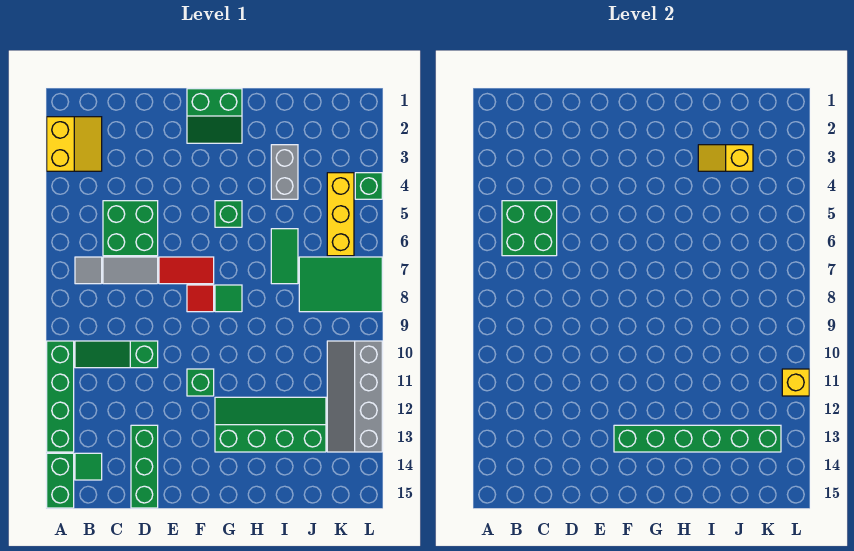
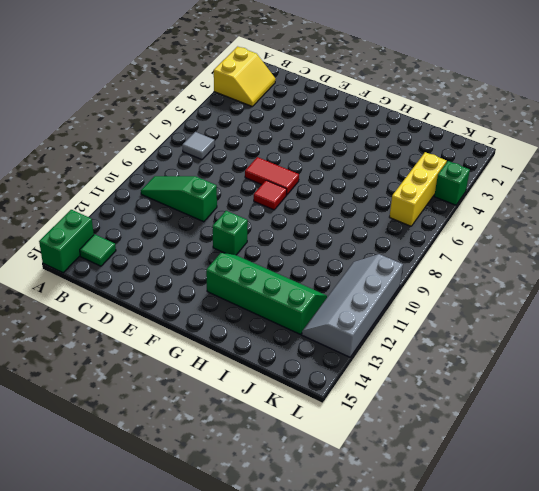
none -> green brick A10:A13 level 1
none -> green brick C5:D6 level 1
none -> grey tile C7:D7 level 1

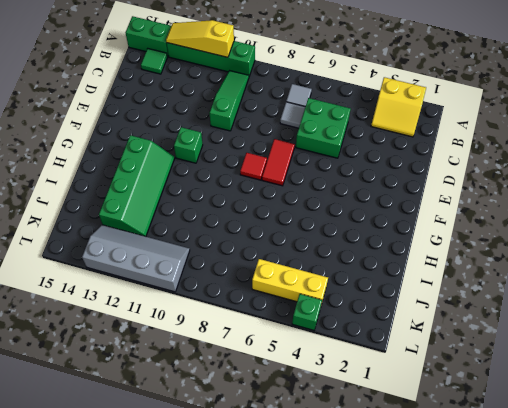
yellow slope A11:A13 level 2 top 11 -> none
grey tile C7 level 1 -> grey tile C7:D7 level 1
none -> green brick D13:D15 level 1
none -> green slope F1:G2 level 1 top 1
none -> green brick G5 level 1

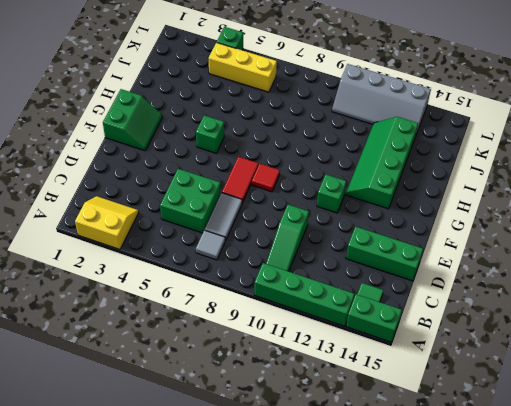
none -> green tile G8 level 1
none -> grey brick I3:I4 level 1
none -> green tile I6:I7 level 1

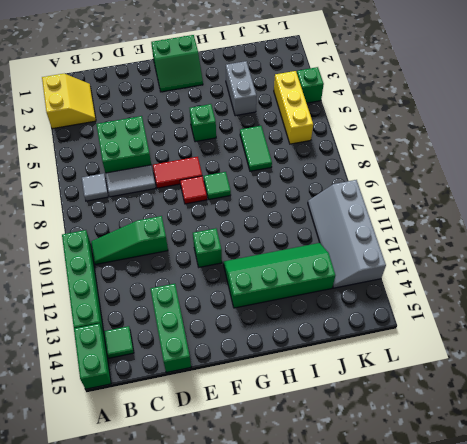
none -> green tile J7:L8 level 1
none -> green brick B5:C6 level 2
none -> green brick F13:K13 level 2

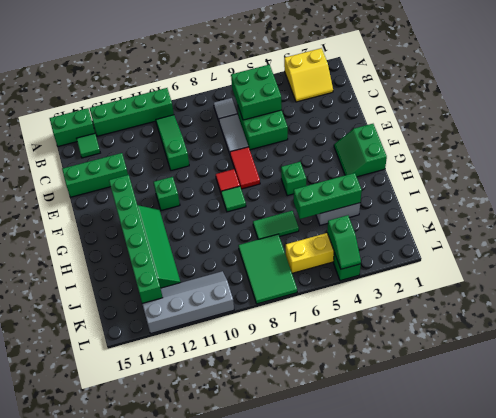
green brick I3:I5 level 2 -> yellow slope I3:J3 level 2 top J
green slope K4:L4 level 2 top K -> none
none -> yellow brick L11 level 2

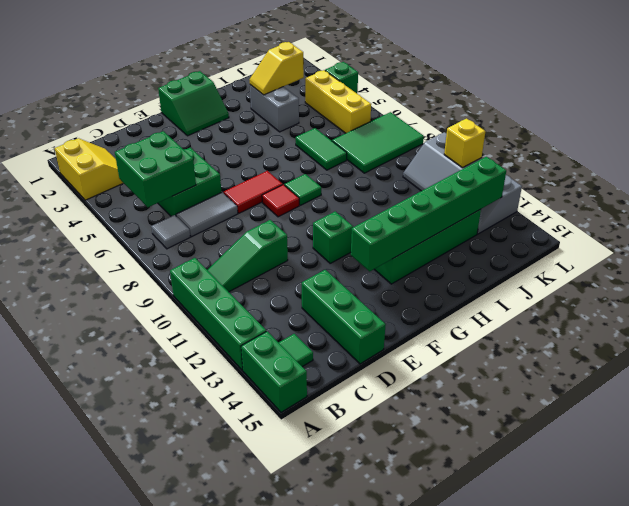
none -> green brick G5 level 1

